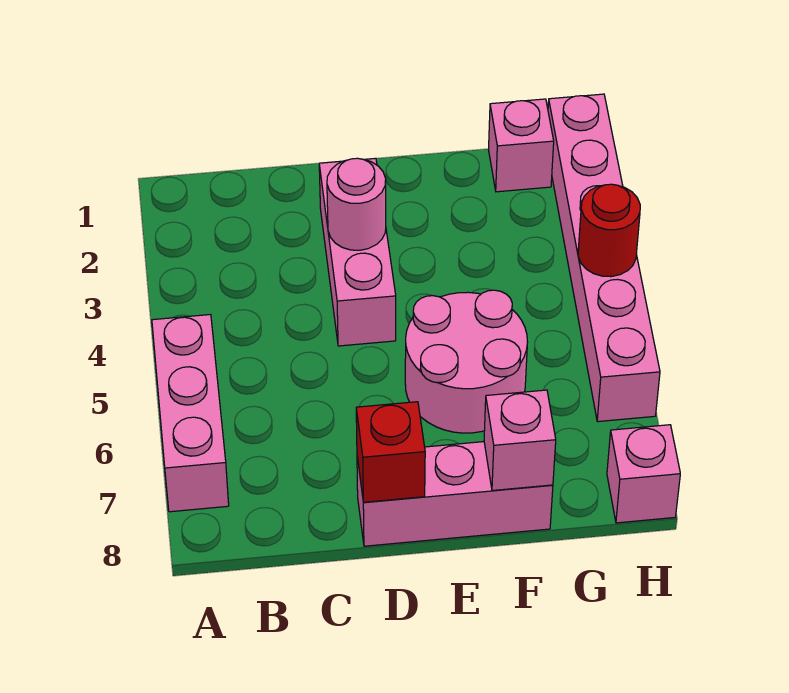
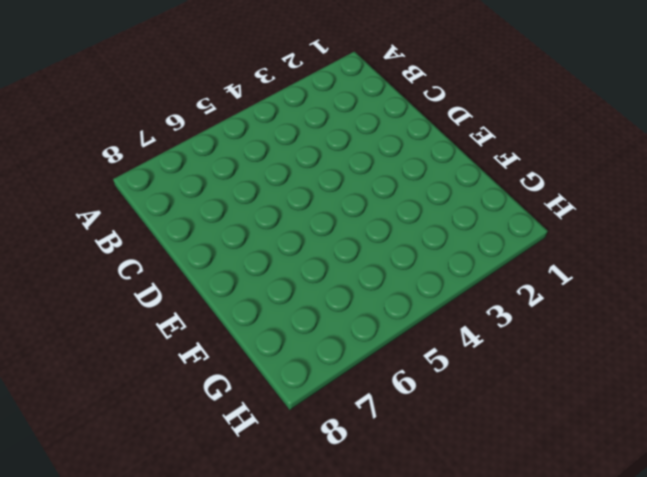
none -> pink brick A5:A7 level 1
none -> pink brick D2:D4 level 1

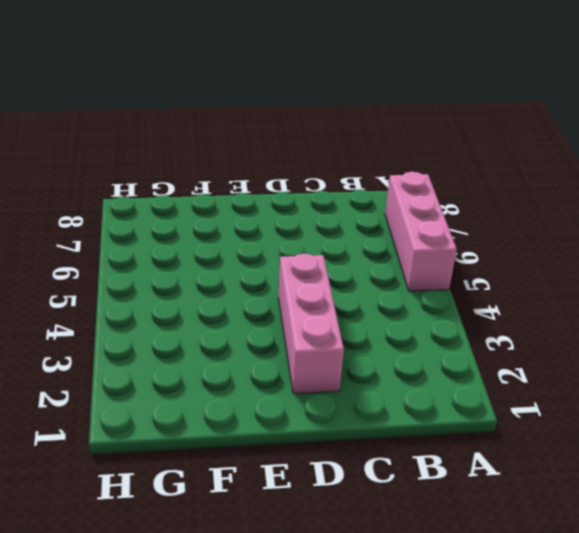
none -> pink brick D8:F8 level 1
none -> pink round brick E5:F6 level 1

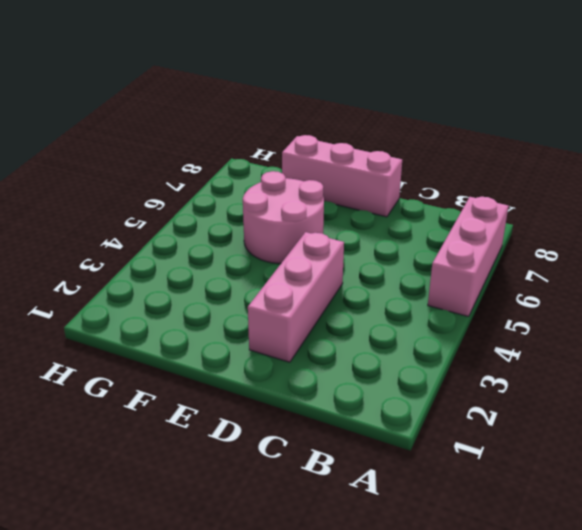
none -> pink brick G1 level 1
none -> pink brick H1:H6 level 1

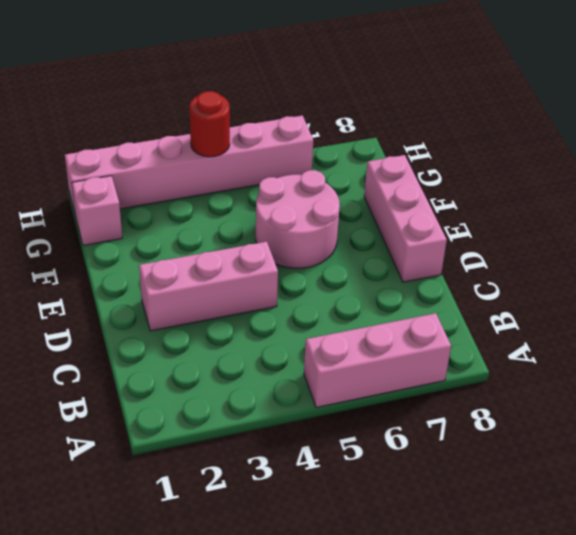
none -> pink brick H8 level 1
none -> pink round brick D3 level 2

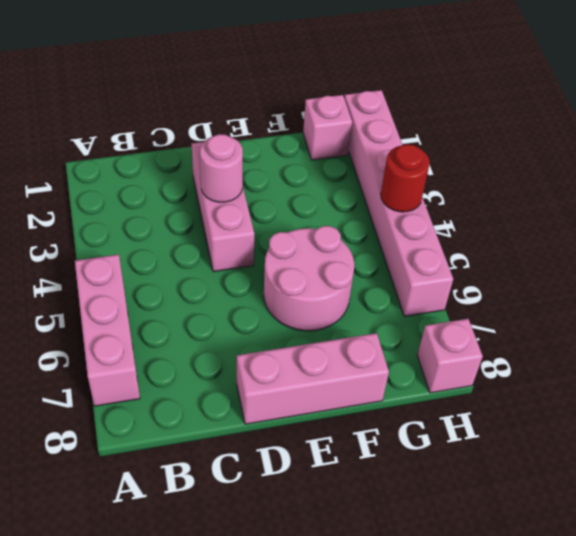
none -> red brick D8 level 2
none -> pink brick F8 level 2

